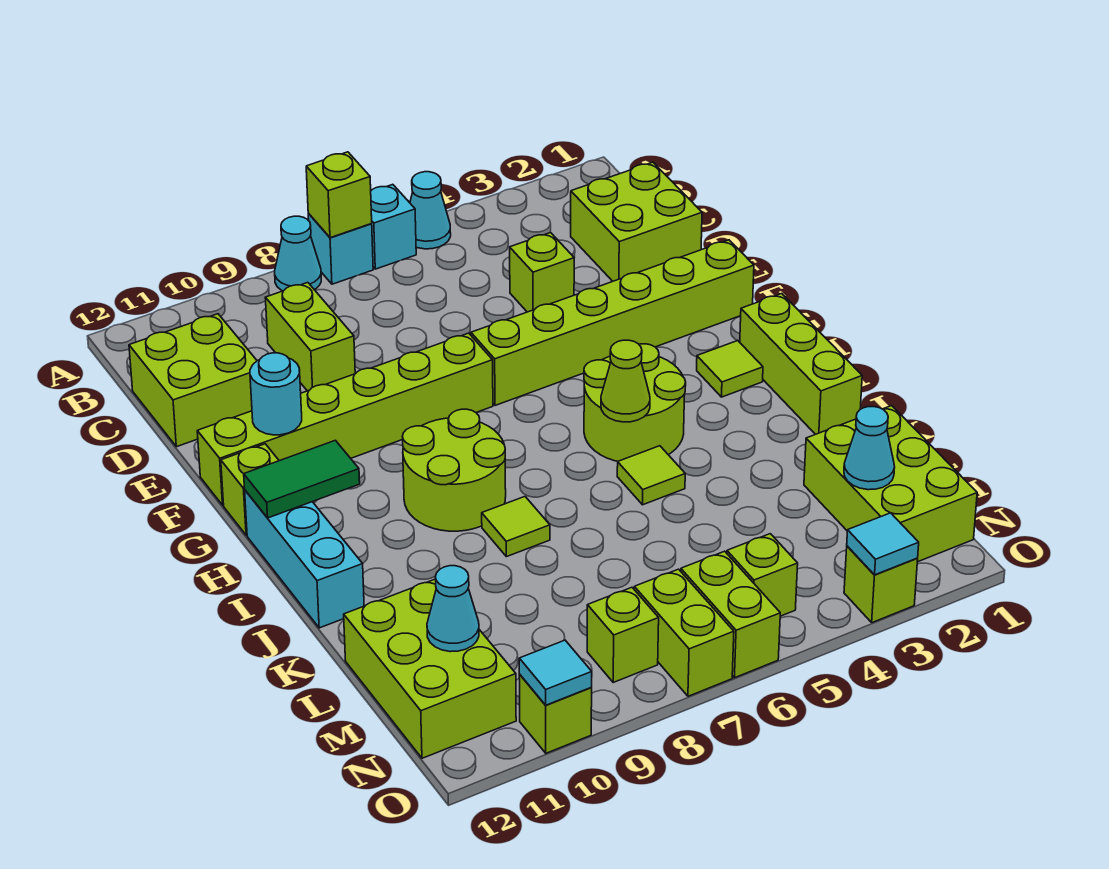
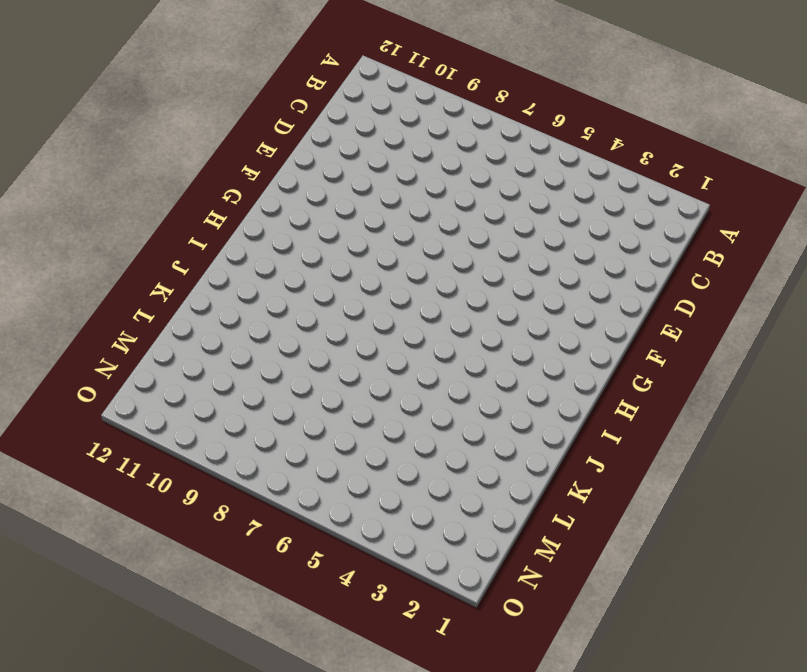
none -> cyan cone A5 level 1
none -> cyan brick A6 level 1
none -> cyan brick A7 level 1
none -> cyan cone A8 level 1

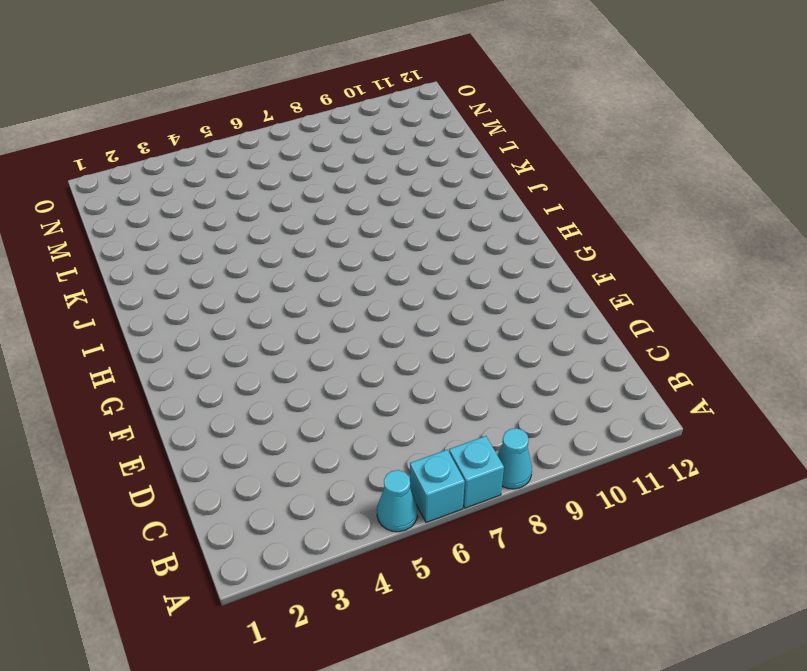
none -> lime brick C1:D2 level 1
none -> lime brick C9:D9 level 1
none -> lime brick C11:D12 level 1
none -> lime brick D4 level 1

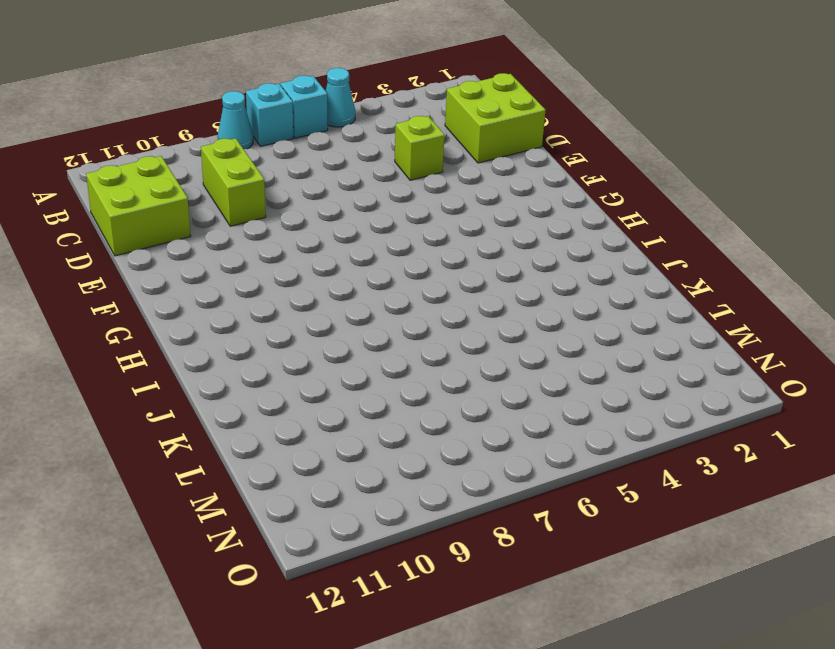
none -> lime brick F1:F6 level 1
none -> lime brick F7:F12 level 1
none -> lime brick G12 level 1
none -> lime brick H1:J1 level 1

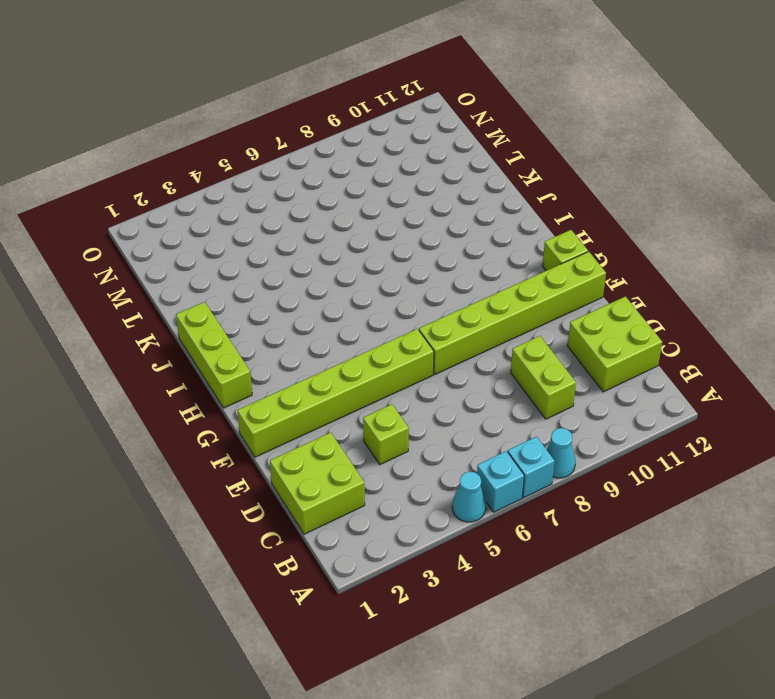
none -> lime tile H2 level 1
none -> lime round brick H4:I5 level 1
none -> lime round brick H8:I9 level 1
none -> cyan brick H12:J12 level 1

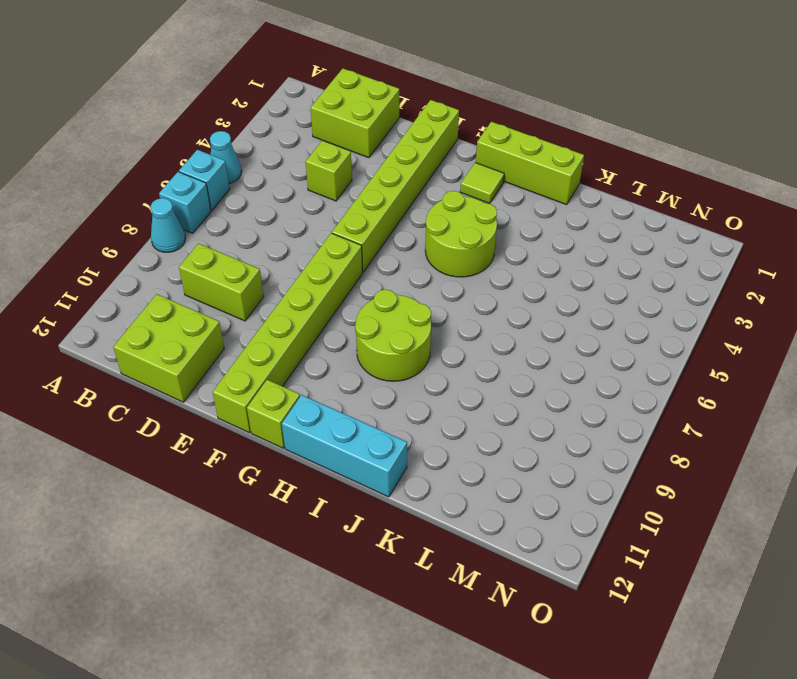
none -> lime tile J5 level 1
none -> lime tile J8 level 1
none -> lime brick L1:N2 level 1
none -> lime brick L11:N12 level 1

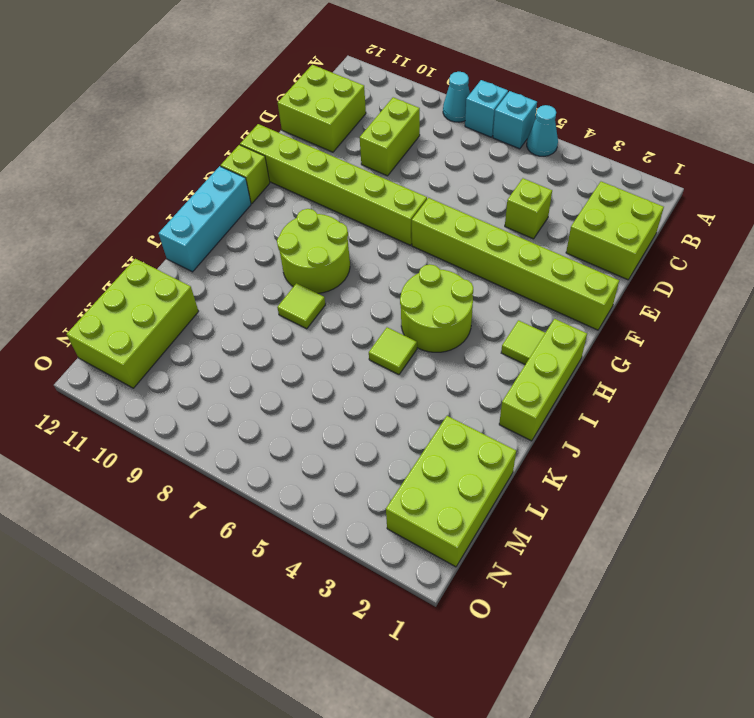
none -> lime brick N5 level 1
none -> lime brick N6:O6 level 1
none -> lime brick N7:O7 level 1
none -> lime brick N8 level 1

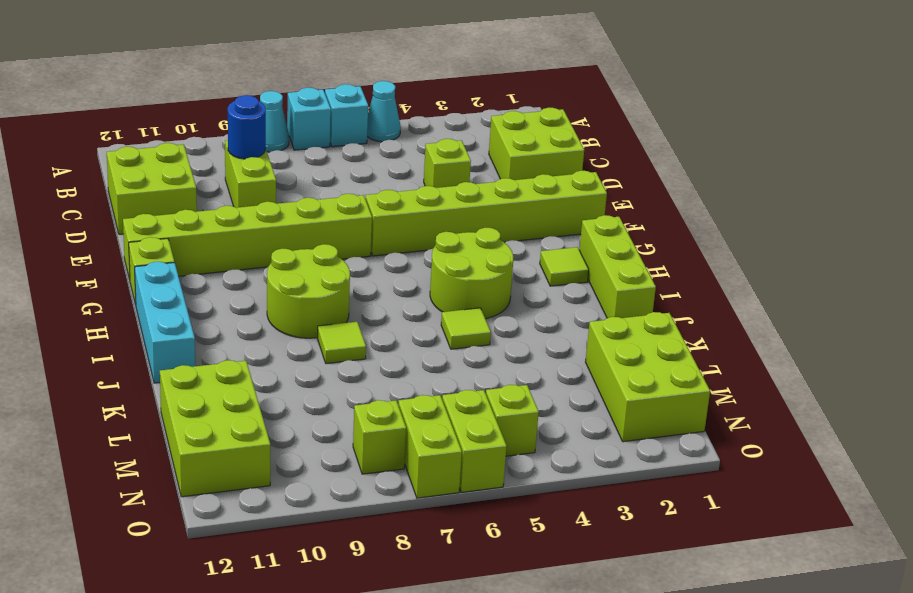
blue round brick C9 level 2 -> none
none -> lime brick O3 level 1
none -> lime brick O10 level 1
none -> lime brick A7 level 2
none -> cyan round brick F11 level 2

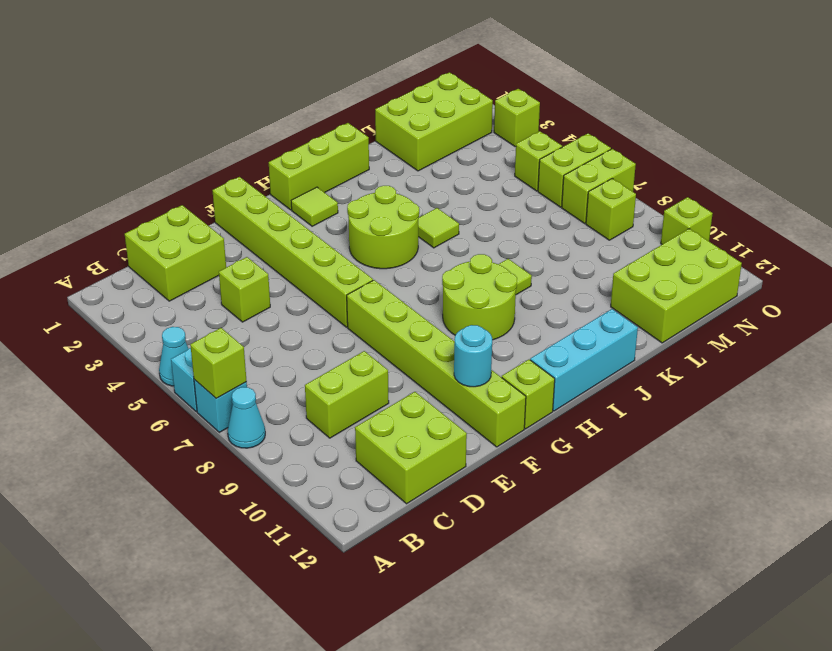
none -> green tile H11:H12 level 2
none -> lime cone I5 level 2
none -> cyan cone M2 level 2
none -> cyan cone M11 level 2

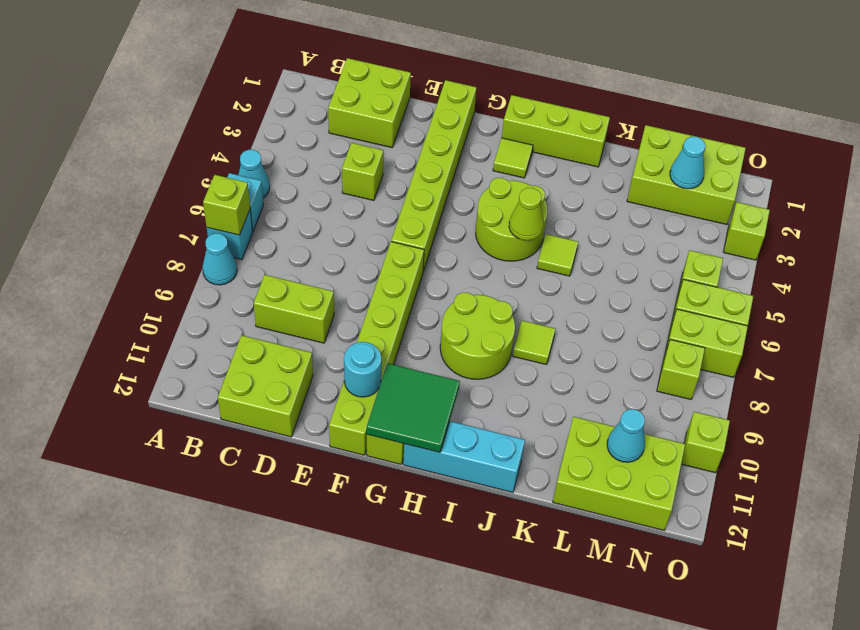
green tile G11:H12 level 2 -> green tile H11:H12 level 2
none -> cyan tile O3 level 2
none -> cyan tile O10 level 2

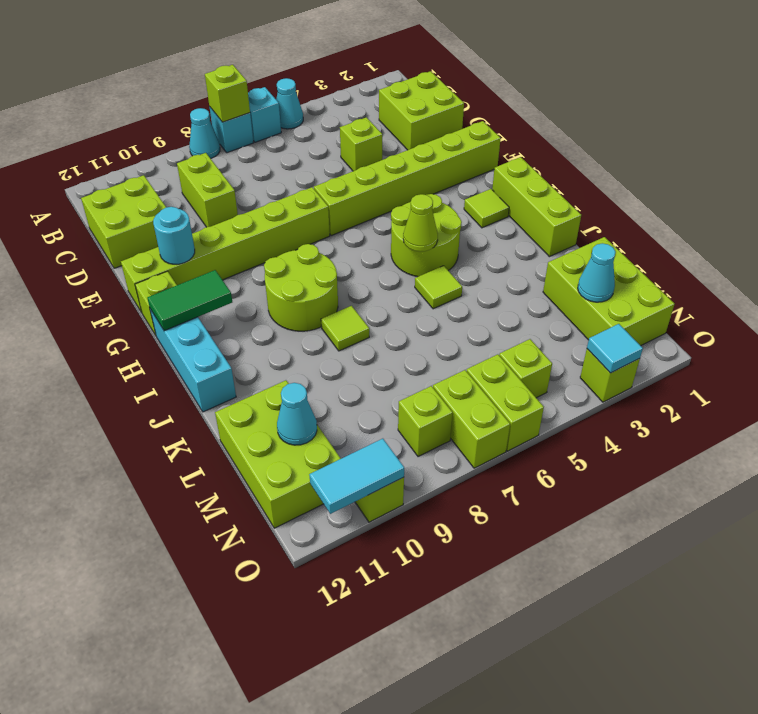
cyan tile O10:O11 level 2 -> cyan tile O10 level 2

